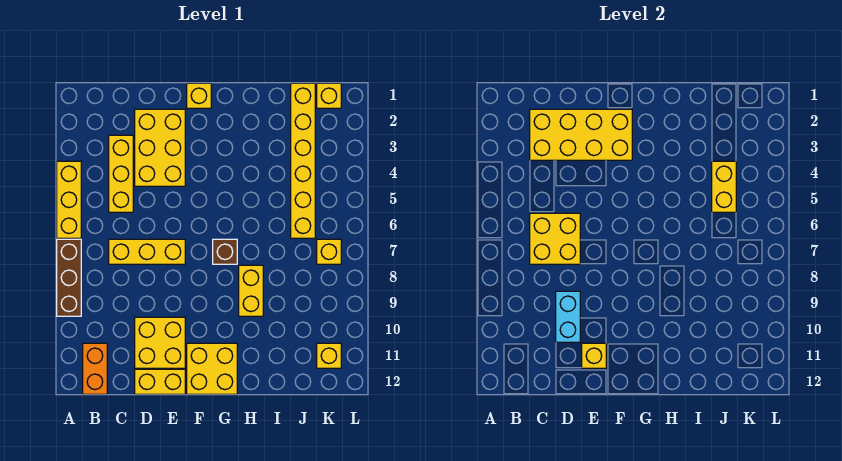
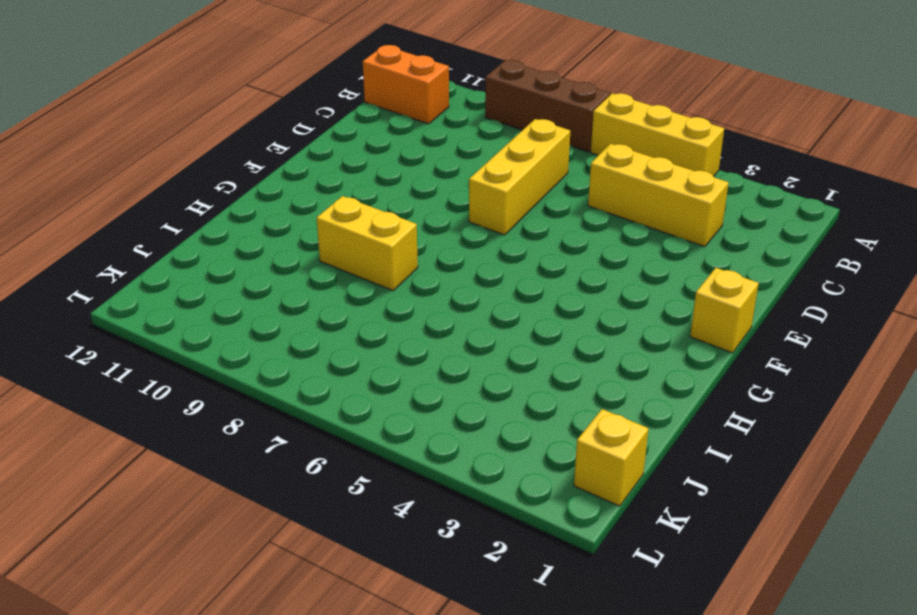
none -> yellow brick D2:E4 level 1
none -> yellow brick D10:E11 level 1
none -> yellow brick D12:E12 level 1

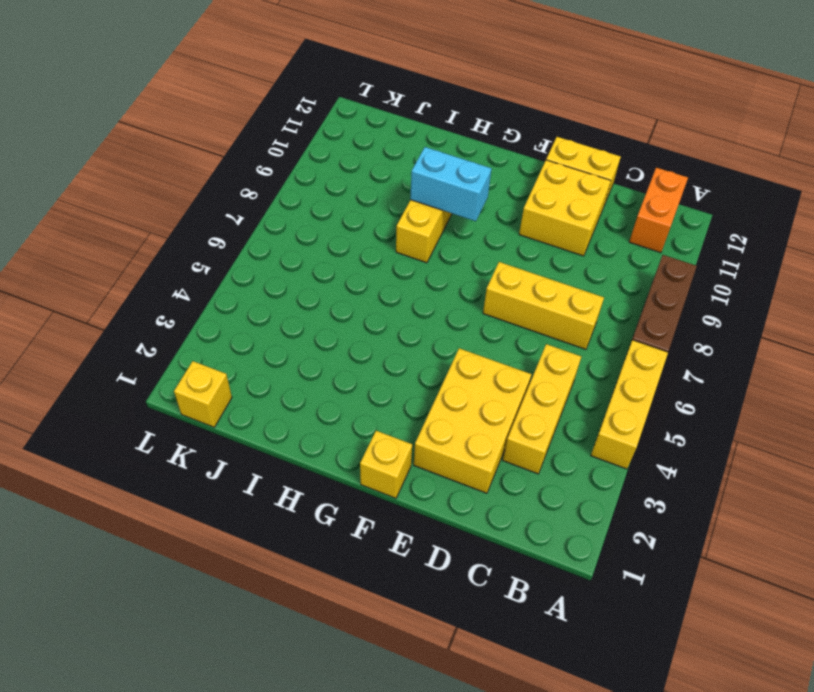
cyan brick G9:H9 level 2 -> cyan brick D9:D10 level 2
none -> yellow brick F11:G12 level 1
none -> brown brick G7 level 1
none -> yellow brick J1:J6 level 1

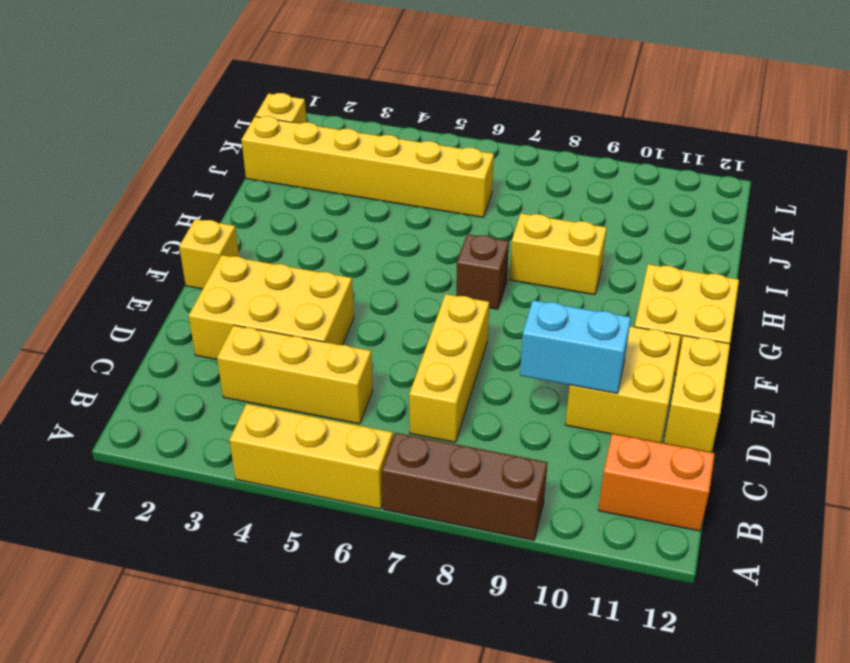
none -> yellow brick K7 level 1
none -> yellow brick K11 level 1
none -> yellow brick C2:F3 level 2

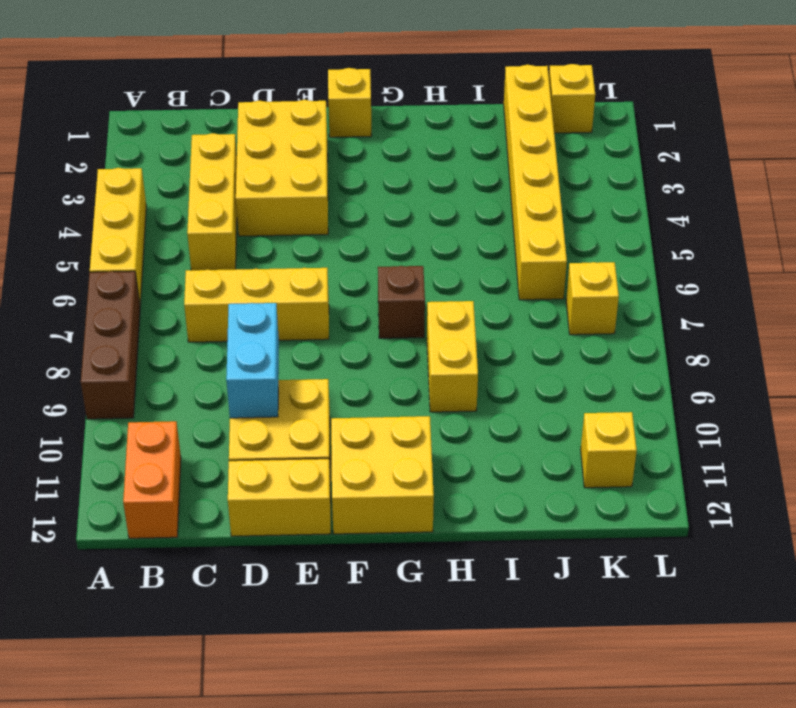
none -> yellow brick C2:F3 level 2
none -> yellow brick C6:D7 level 2
none -> yellow brick E11 level 2

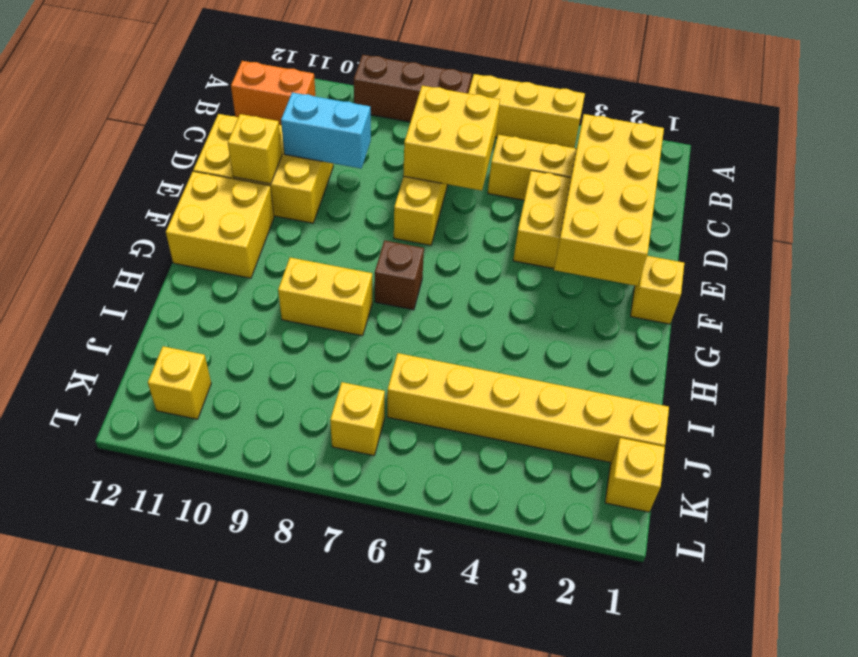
none -> yellow brick J4:J5 level 2

